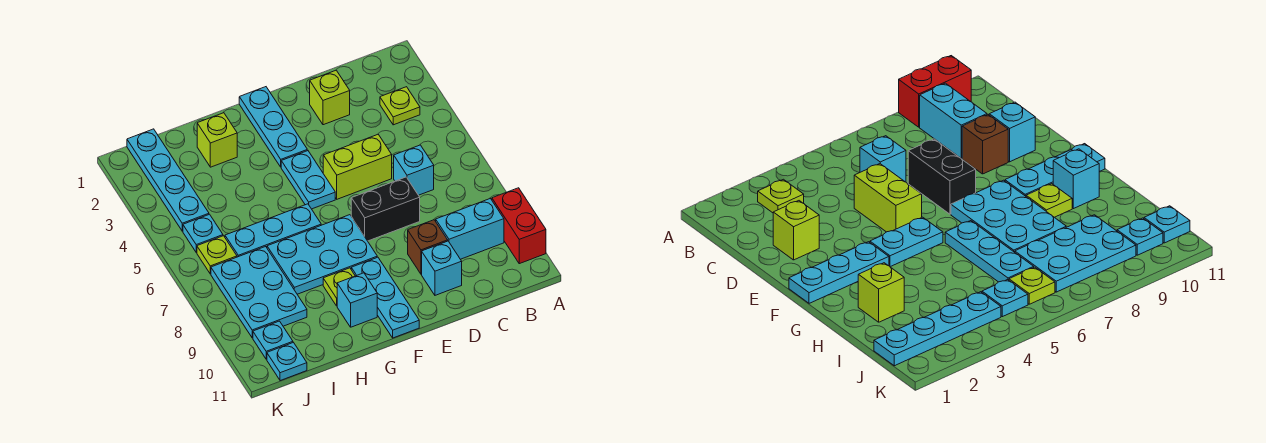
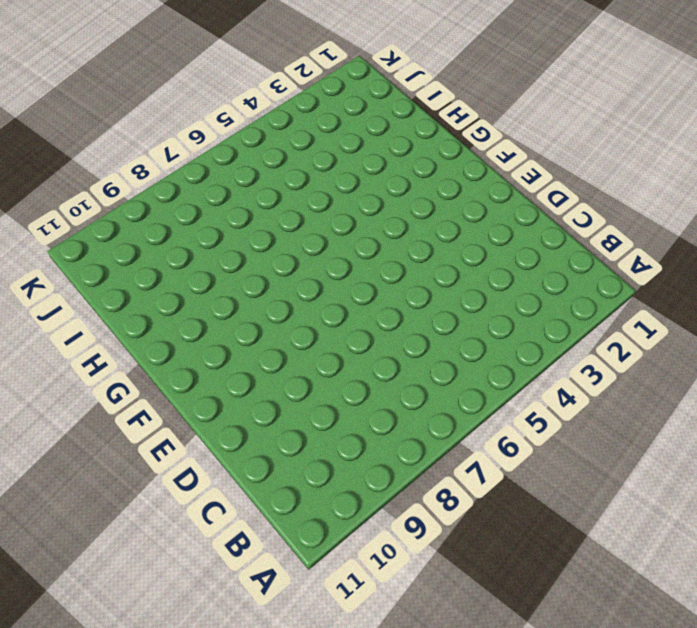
none -> red brick A9:A10 level 1
none -> lime plate B3 level 1
none -> cyan brick B9:C9 level 1

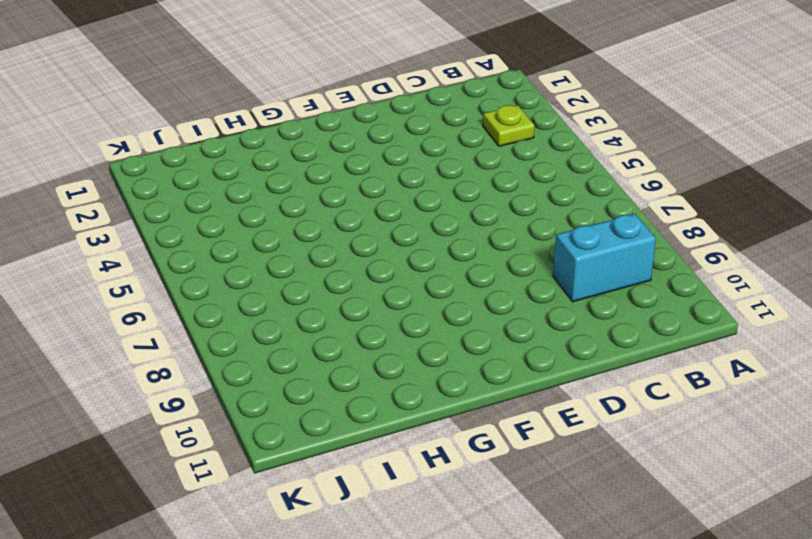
none -> red brick A9:A10 level 1
none -> cyan brick C6 level 1
none -> lime brick D2 level 1

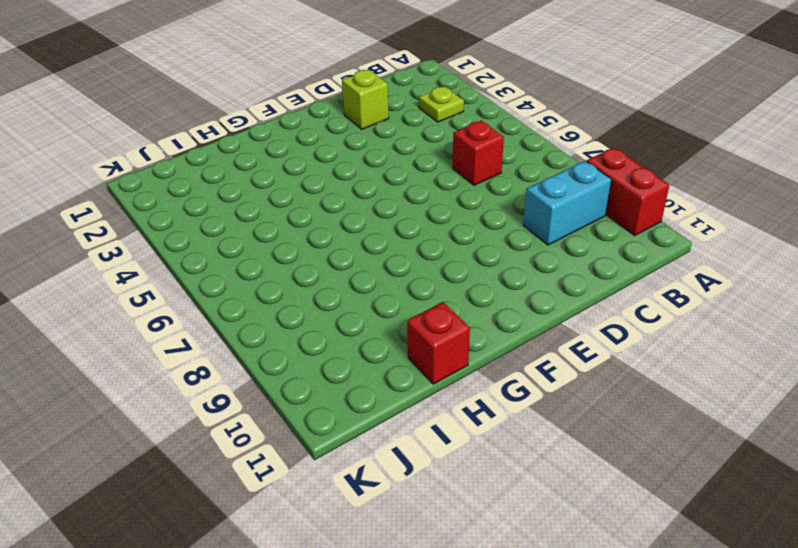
red brick C6 level 1 -> cyan brick C6 level 1
red brick H11 level 1 -> none
none -> lime brick D5:E5 level 1
none -> black brick D7:E7 level 1
none -> brown brick D9 level 1

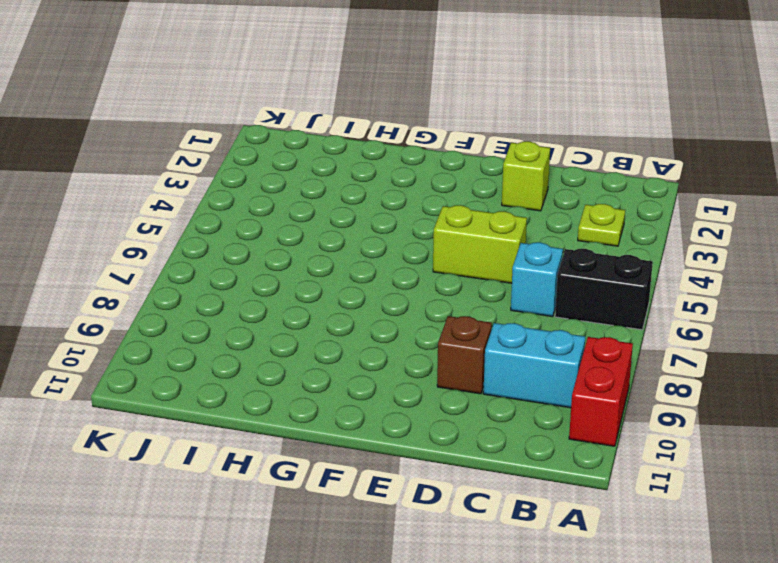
black brick A6:B6 level 1 -> black brick D7:E7 level 1
none -> cyan brick D10 level 1
none -> cyan plate F1:F3 level 1
none -> cyan plate F4:F5 level 1

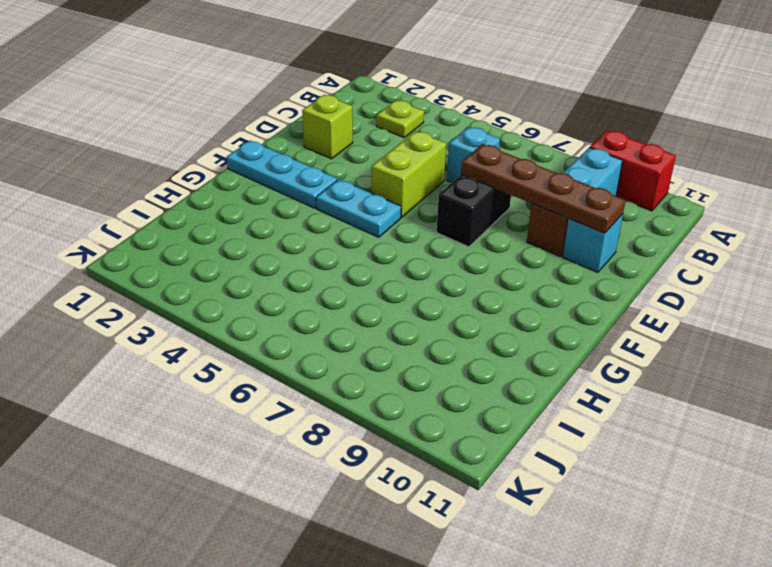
brown plate D7:D10 level 2 -> none
none -> cyan plate F7:H8 level 1
none -> cyan plate F9:F11 level 1
none -> cyan plate G6:I6 level 1

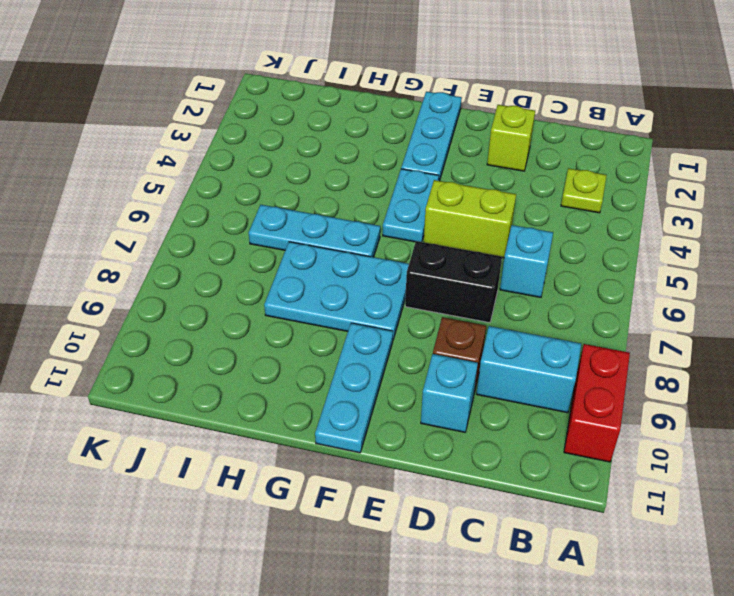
none -> lime plate G9 level 1
none -> cyan brick G10 level 1
none -> lime brick H2 level 1

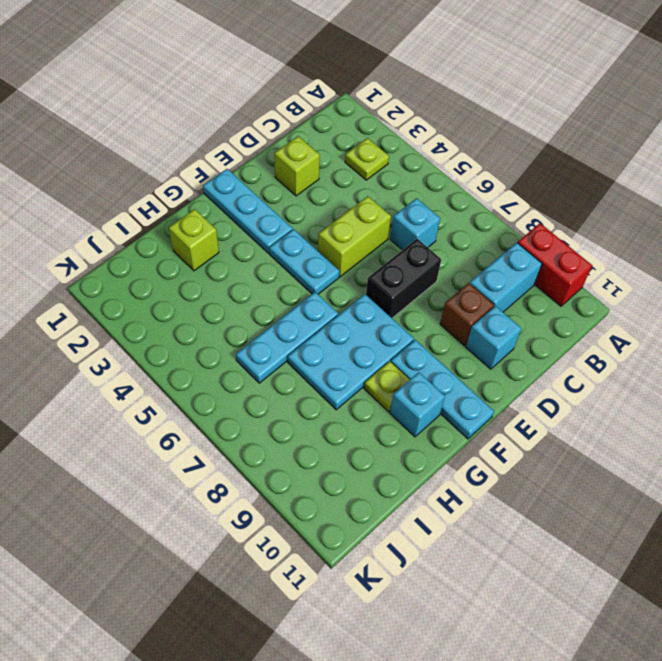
none -> cyan plate I7:J9 level 1
none -> cyan plate J1:J4 level 1
none -> cyan plate J5 level 1

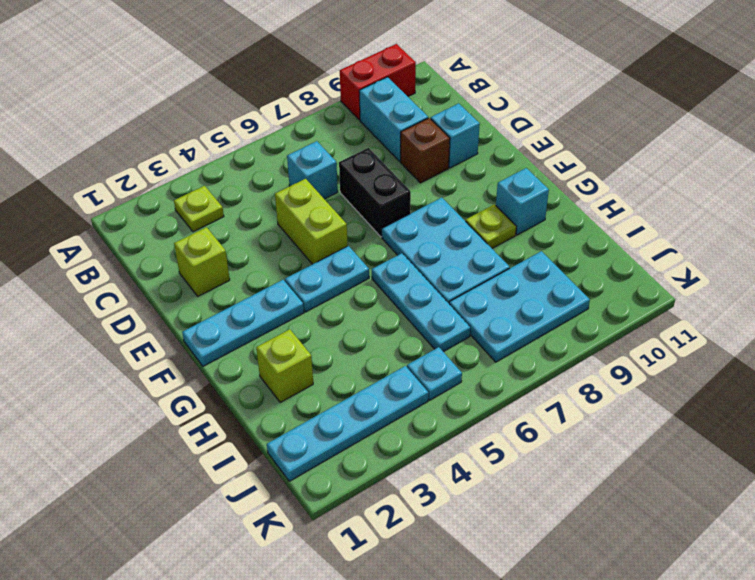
none -> cyan plate F9:F11 level 1
none -> lime plate J6 level 1
none -> cyan plate J10 level 1

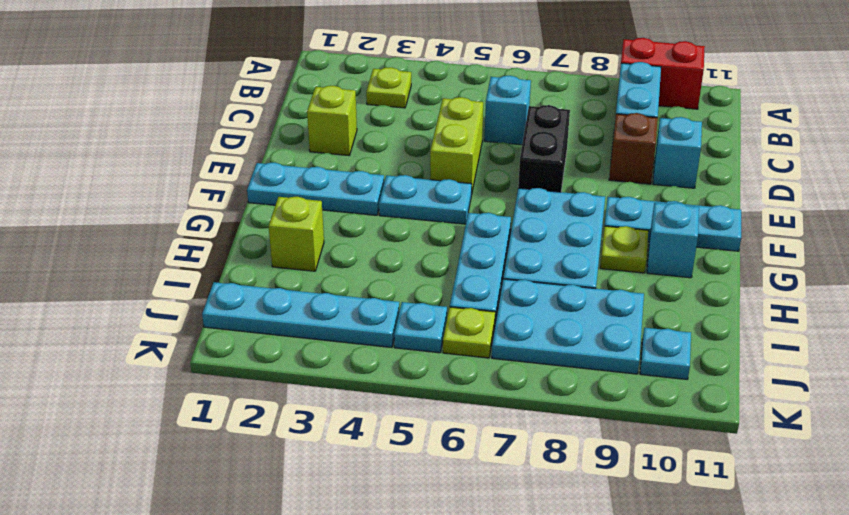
none -> cyan plate J11 level 1

